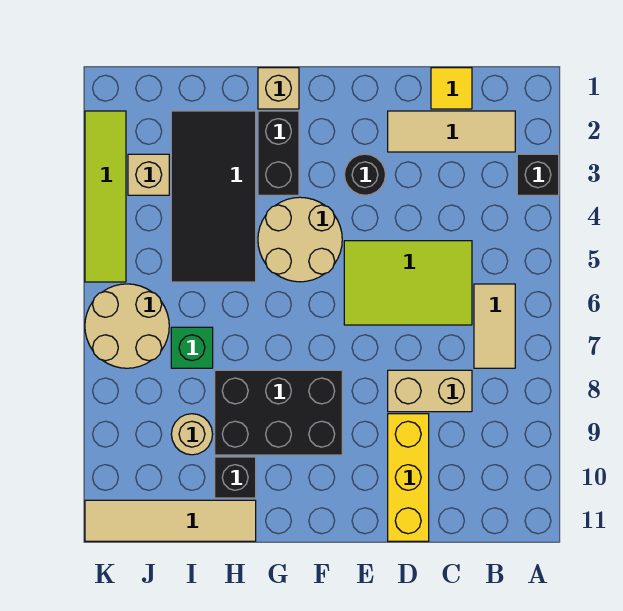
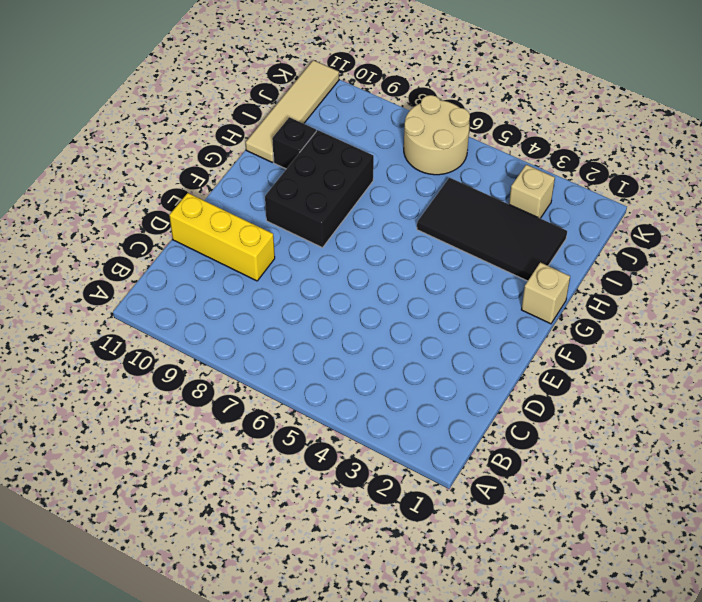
none -> black brick A3 level 1
none -> tan tile B2:D2 level 1
none -> tan tile B6:B7 level 1

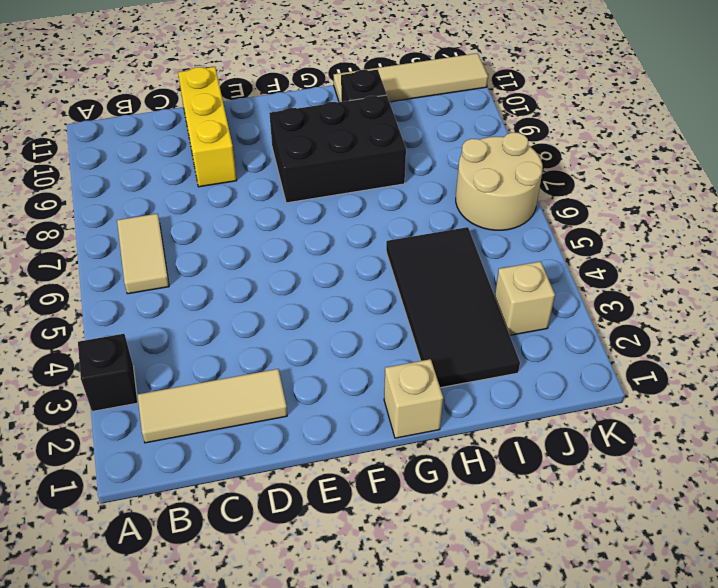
none -> yellow tile C1 level 1
none -> lime tile C5:E6 level 1
none -> tan brick C8:D8 level 1

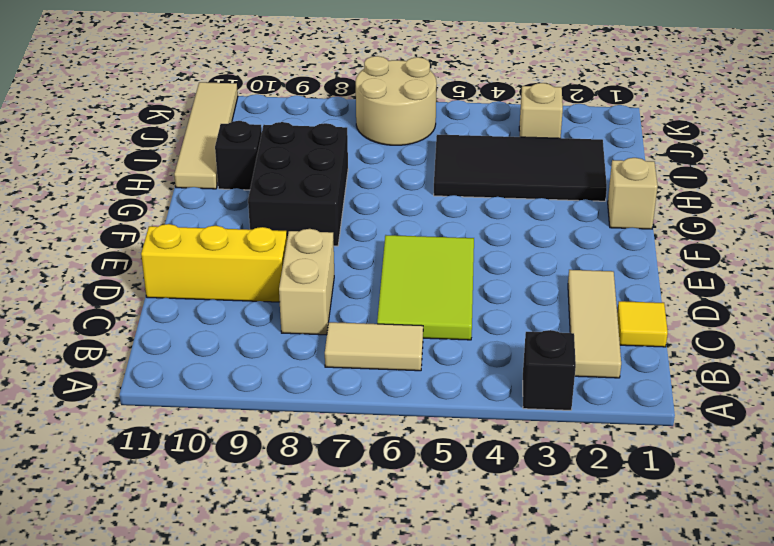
none -> black round brick E3 level 1
none -> tan round brick F4:G5 level 1
none -> black brick G2:G3 level 1

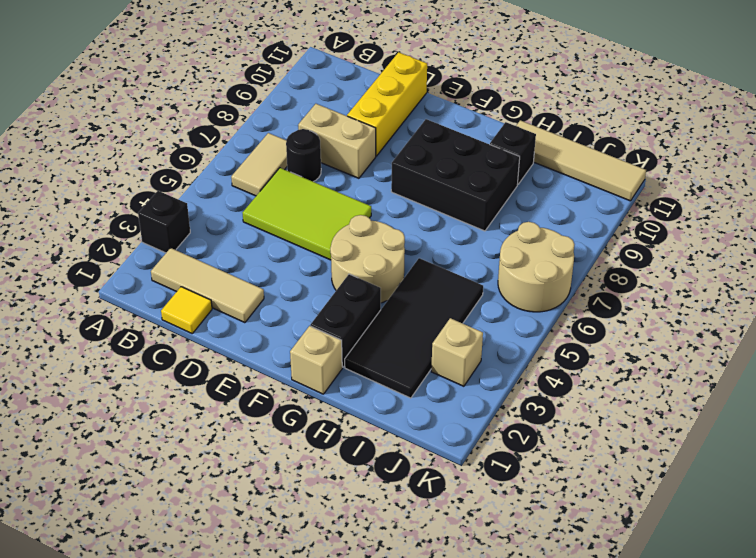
black round brick C7 level 1 -> black round brick E3 level 1
none -> green brick I7 level 1
none -> tan round brick I9 level 1
none -> lime tile K2:K5 level 1

